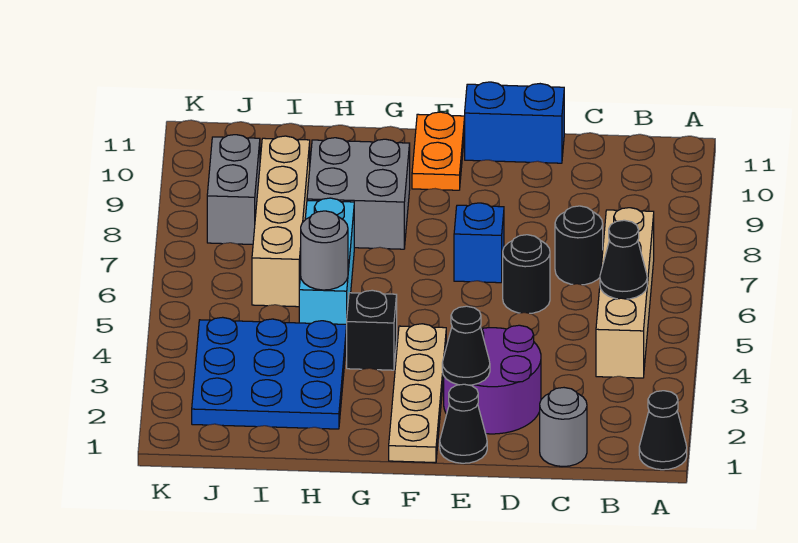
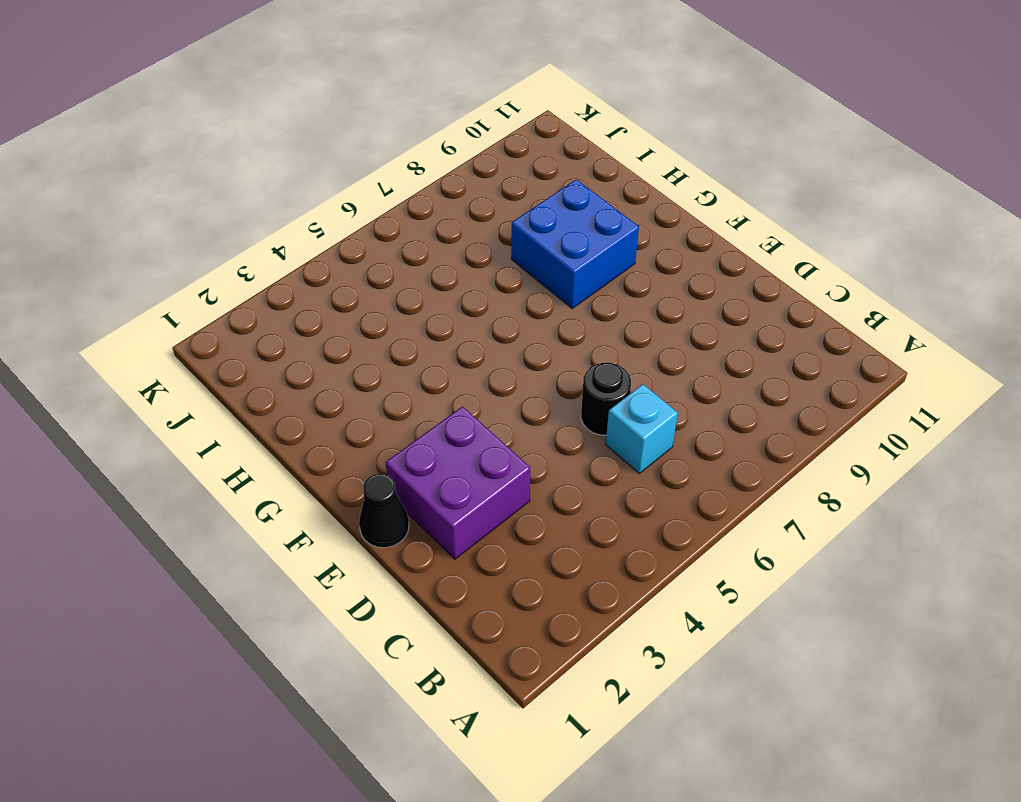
cyan brick C6 level 1 -> none
purple brick D2:E3 level 1 -> purple round brick D2:E3 level 1
blue brick G8:H9 level 1 -> grey brick G8:H9 level 1
none -> black cone A1 level 1
none -> tan brick B4:B7 level 1
none -> grey round brick C1 level 1

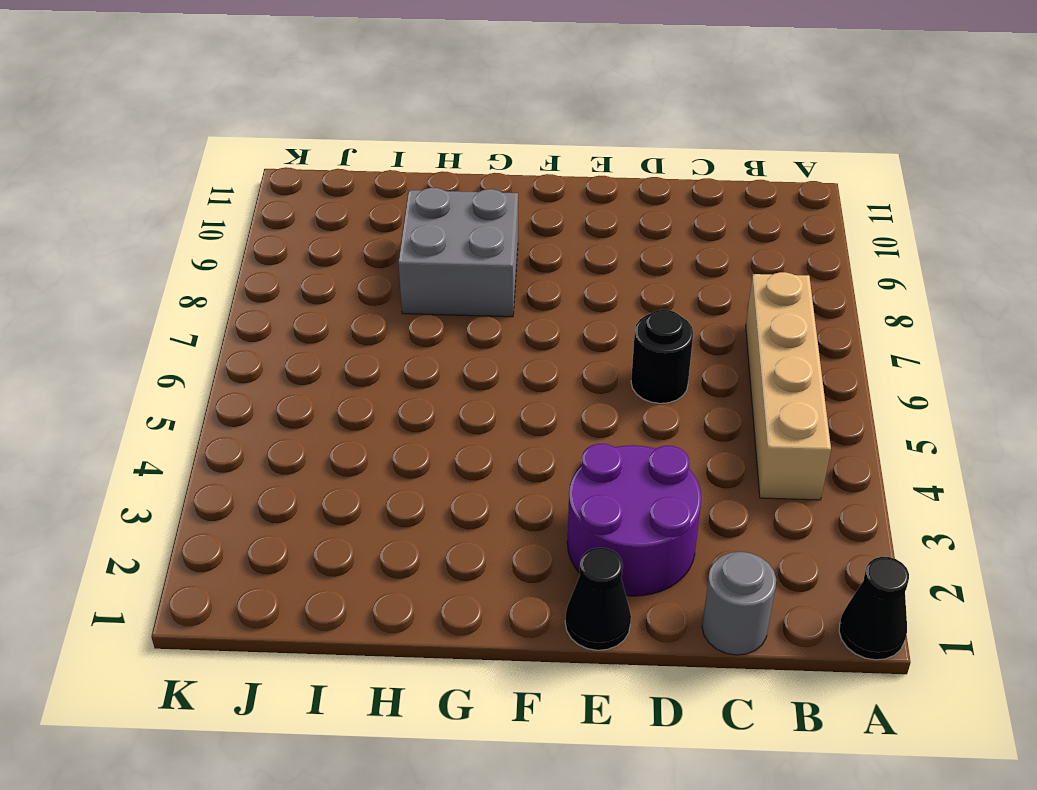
none -> black round brick C7 level 1
none -> blue brick D11:E11 level 1
none -> blue brick E7 level 1

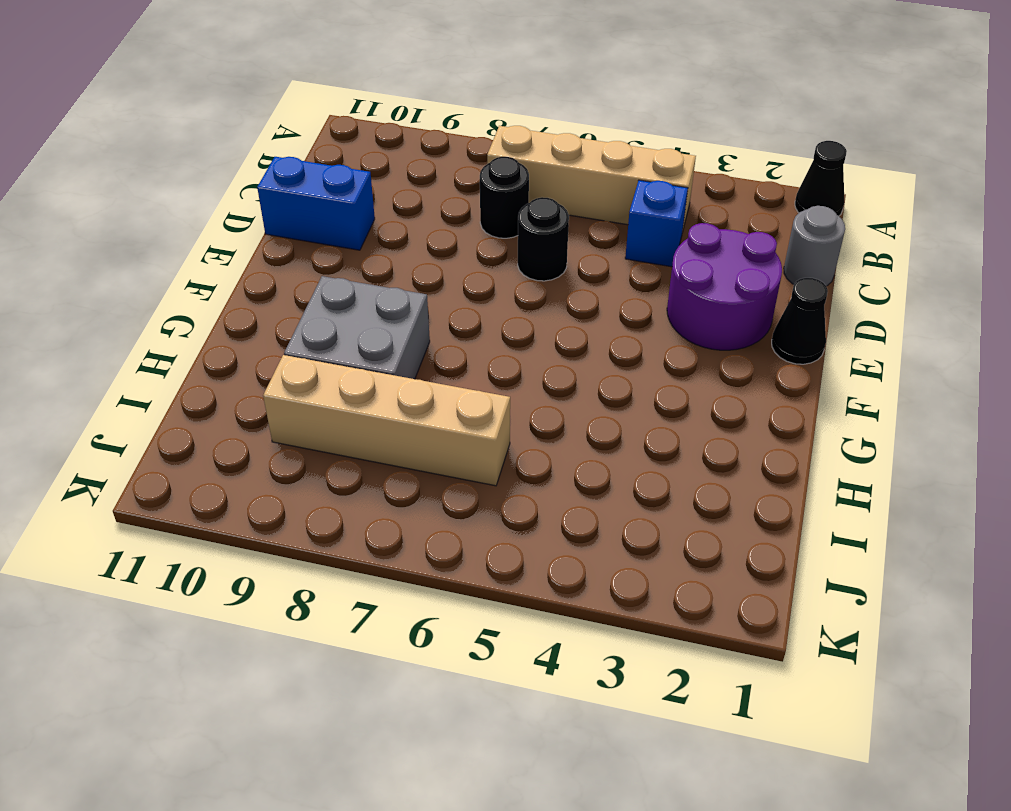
blue brick C4 level 1 -> blue brick E7 level 1
blue brick D10:D11 level 1 -> blue brick D11:E11 level 1
none -> tan plate F1:F4 level 1
none -> orange plate F10:F11 level 1
none -> black brick G4 level 1

